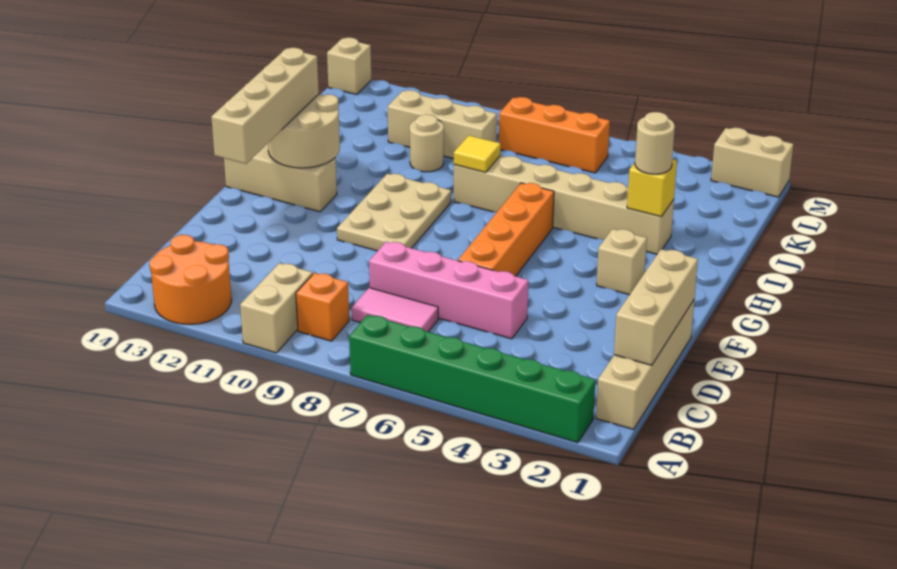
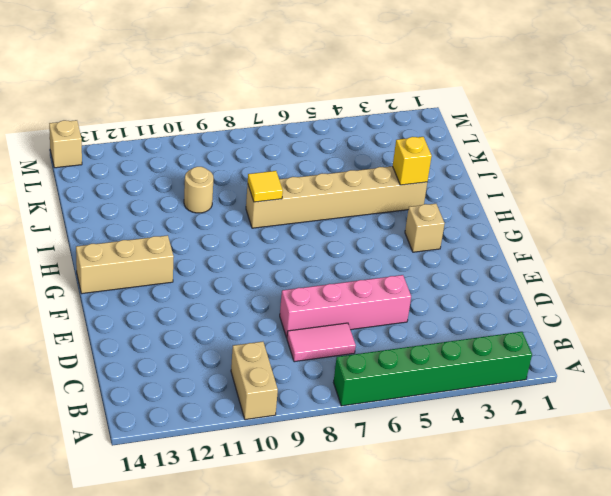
none -> orange round brick A12:B13 level 1
none -> tan brick B1:E1 level 1
none -> orange brick B9 level 1

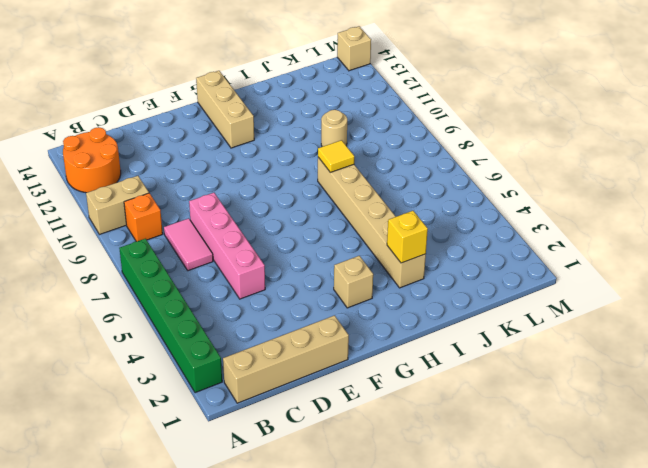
none -> orange brick E6:H6 level 1
none -> tan plate F9:H10 level 1
none -> tan brick K9:K11 level 1

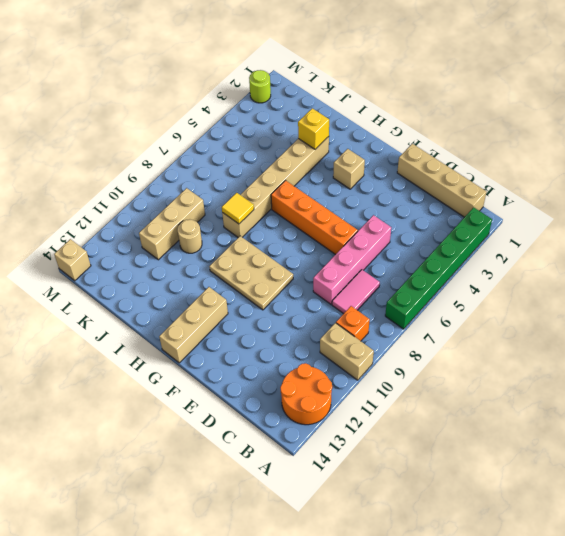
lime round brick M2 level 1 -> tan brick M1:M2 level 1
none -> orange brick L6:L8 level 1
none -> tan brick C1:E1 level 2
none -> tan round brick G12:H13 level 2

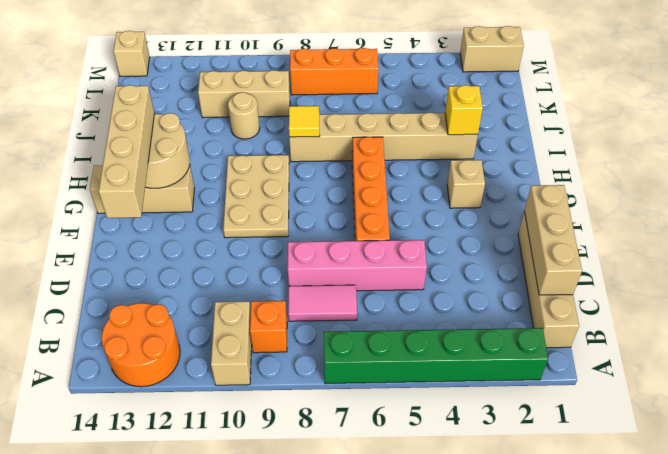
none -> tan round brick I3 level 3

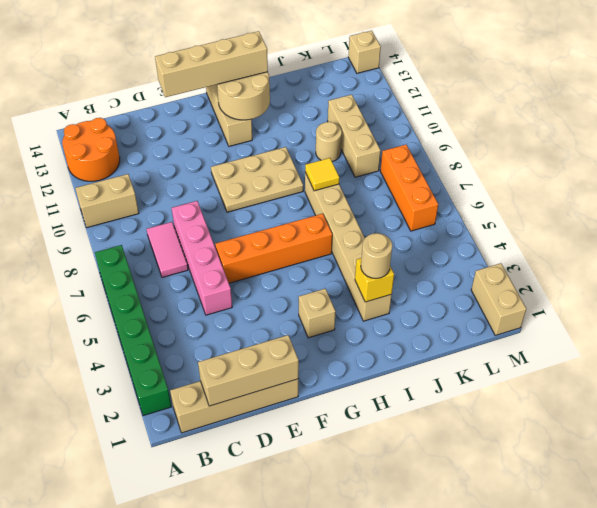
none -> orange brick B9 level 1

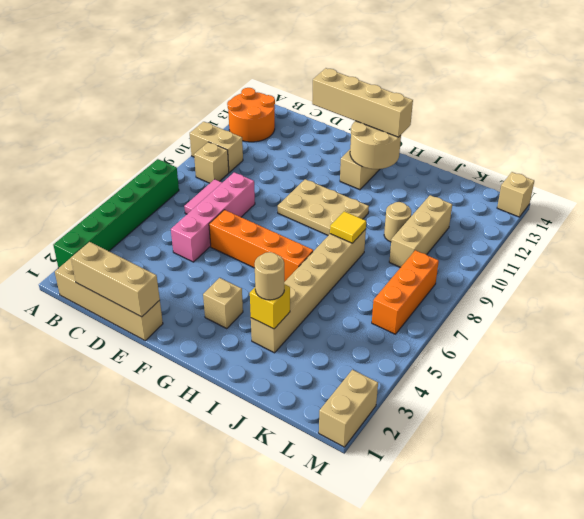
tan brick B9 level 1 -> orange brick B9 level 1

